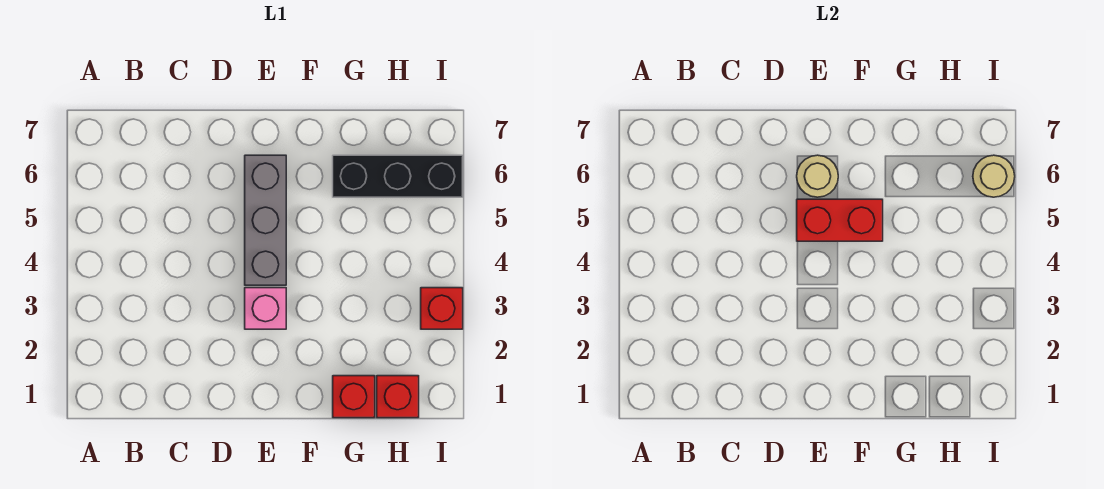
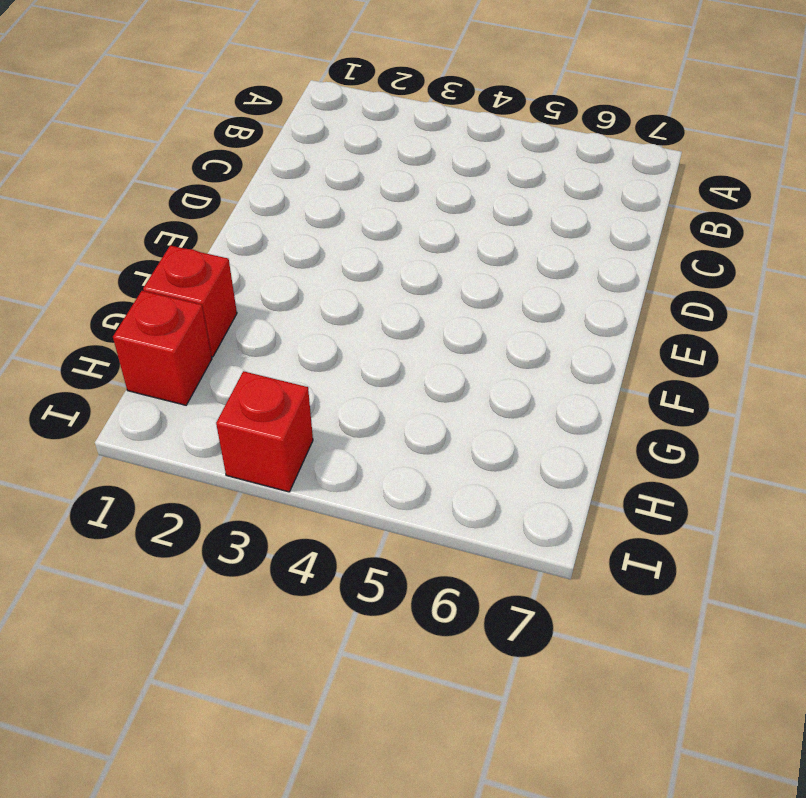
none -> pink brick E3 level 1
none -> grey brick E4:E6 level 1

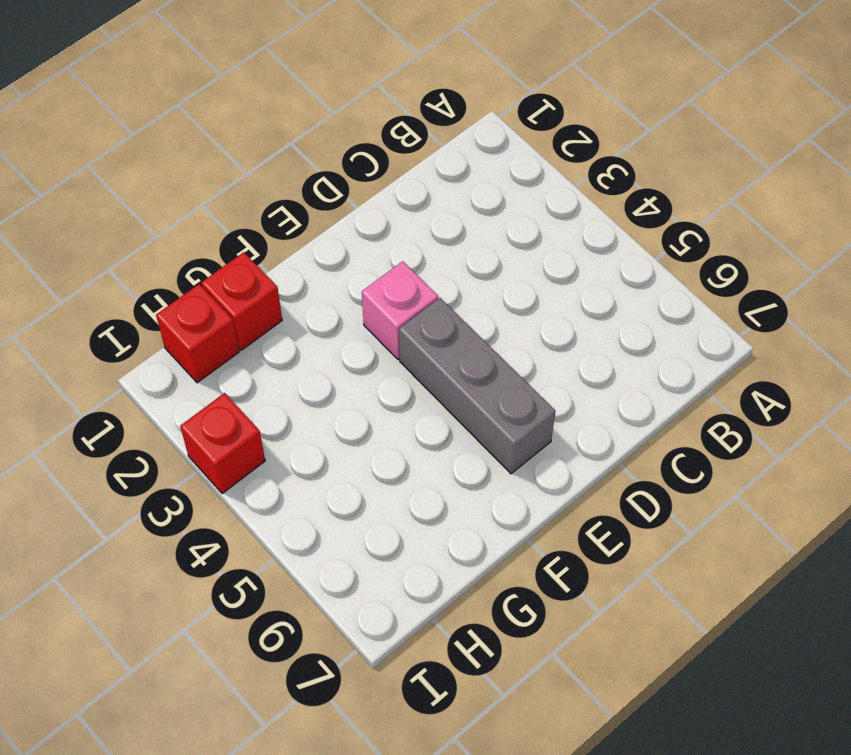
none -> black brick G6:I6 level 1
none -> red brick E5:F5 level 2

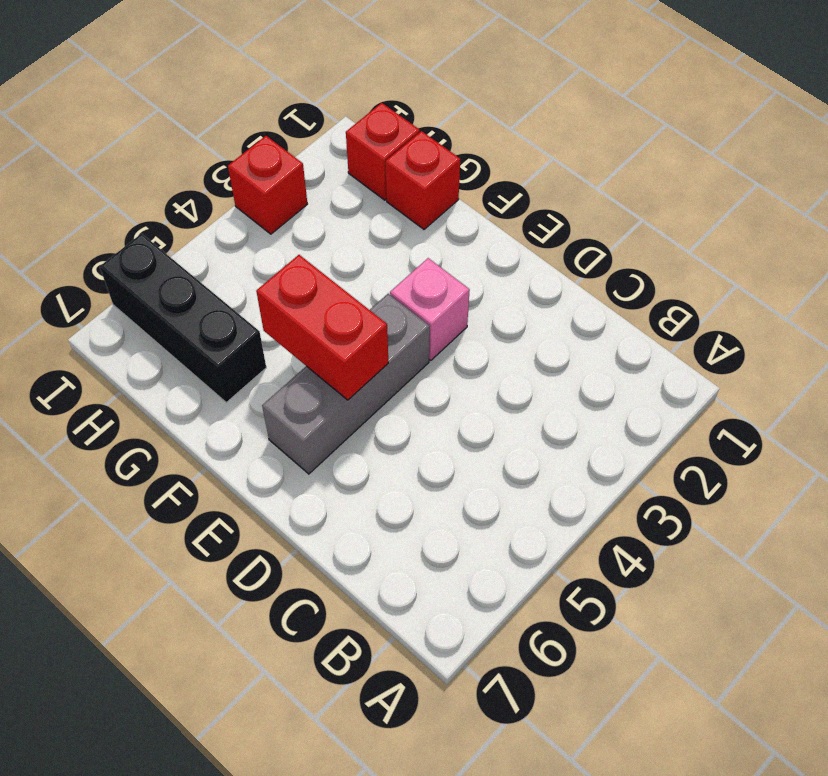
none -> tan round brick E6 level 2
none -> tan round brick I6 level 2

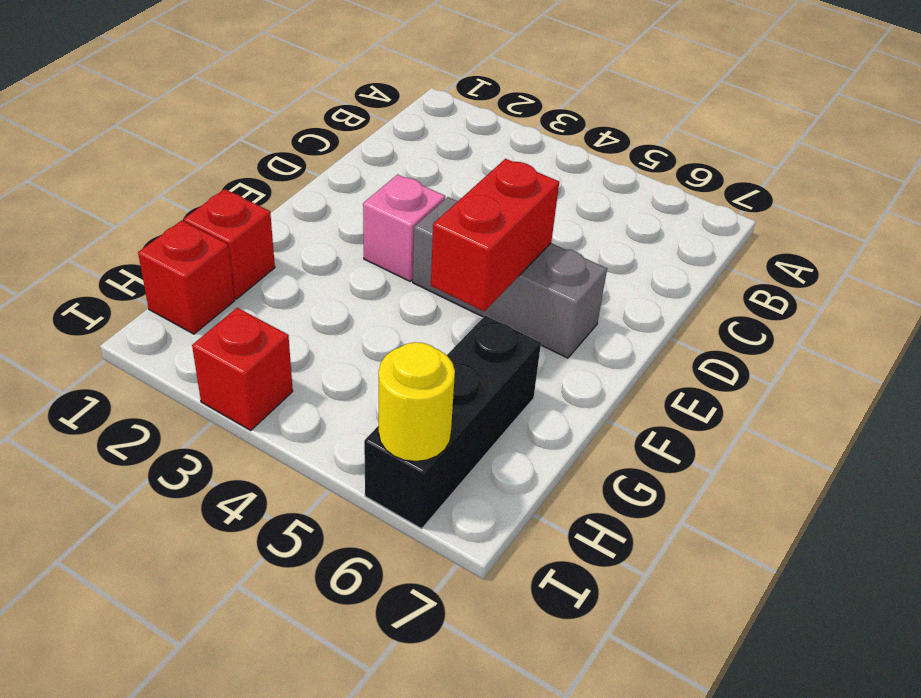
yellow round brick I6 level 2 -> tan round brick I6 level 2
none -> tan round brick E6 level 2

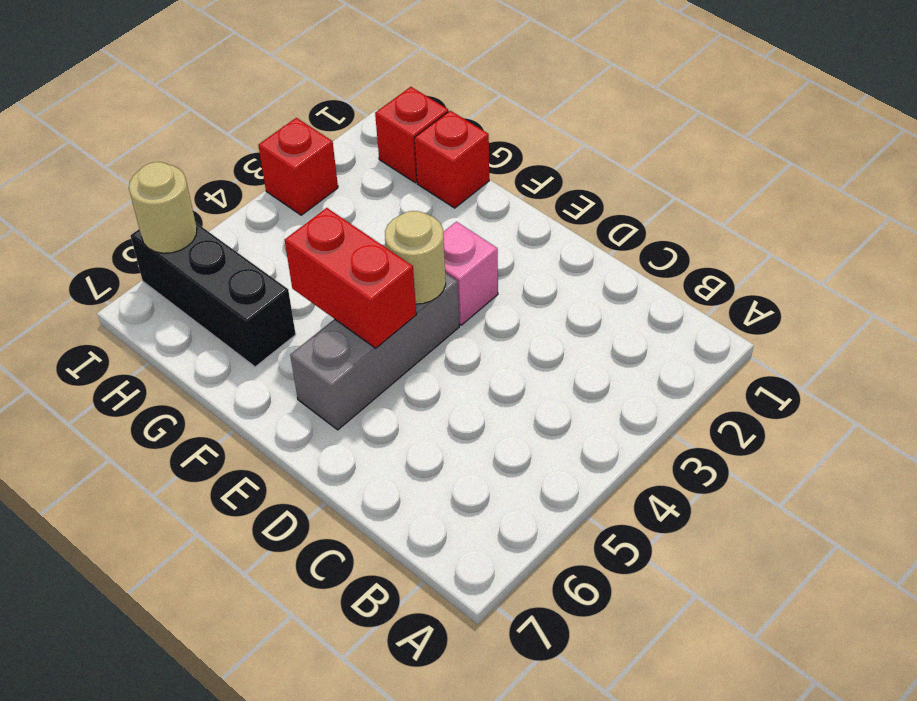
tan round brick E4 level 2 -> tan round brick E6 level 2

